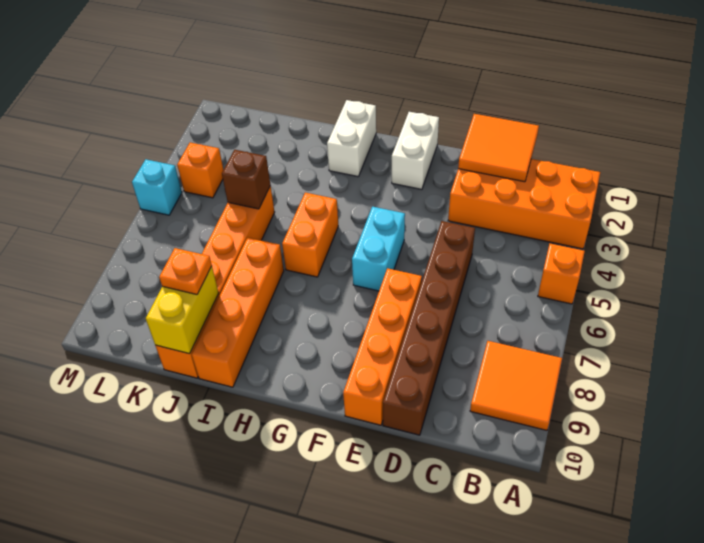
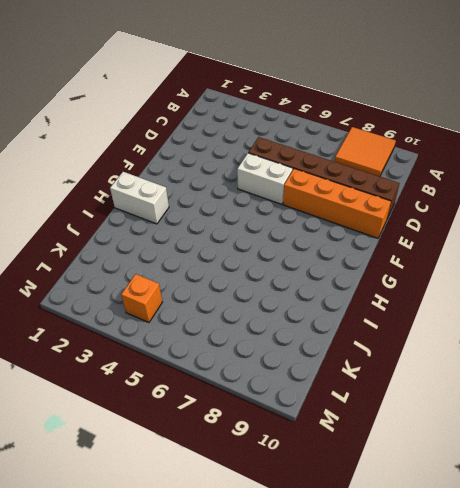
white brick E5:E6 level 1 -> white brick F1:F2 level 1
none -> orange brick A2:D3 level 1
none -> orange brick A5 level 1
none -> cyan brick F5:F6 level 1

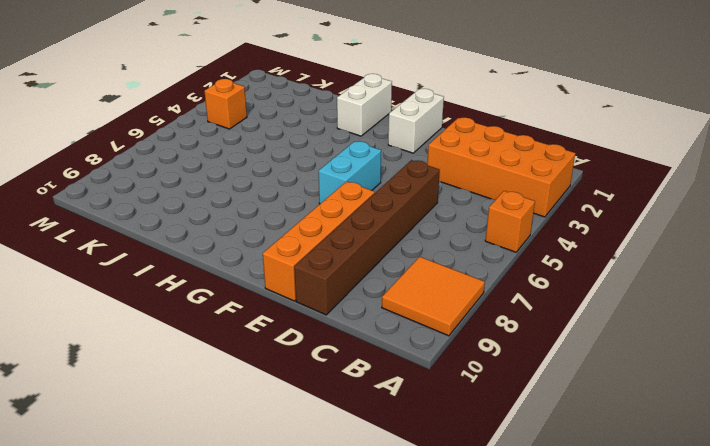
none -> orange brick H5:H6 level 1
none -> orange brick I7:I10 level 1
none -> orange brick J5:J10 level 1

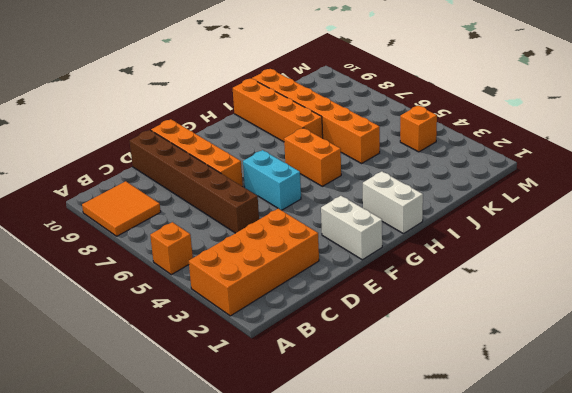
none -> cyan brick M5 level 1
none -> orange tile C1:D2 level 2
none -> brown brick J5 level 2

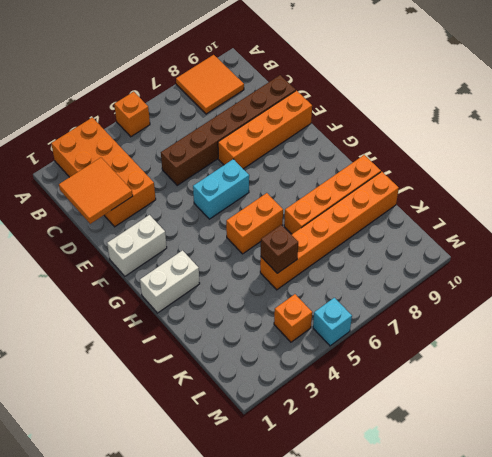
none -> yellow brick J9:J10 level 2
none -> orange plate J9 level 3

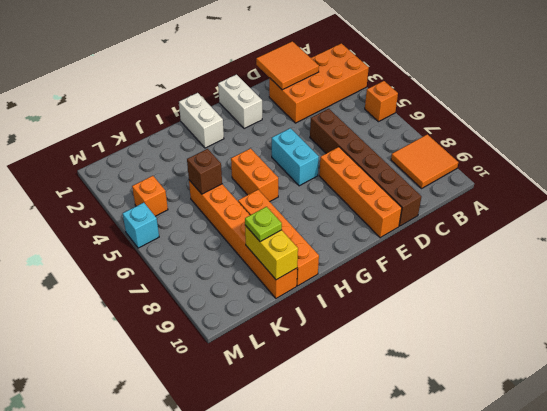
lime plate J9 level 3 -> orange plate J9 level 3

